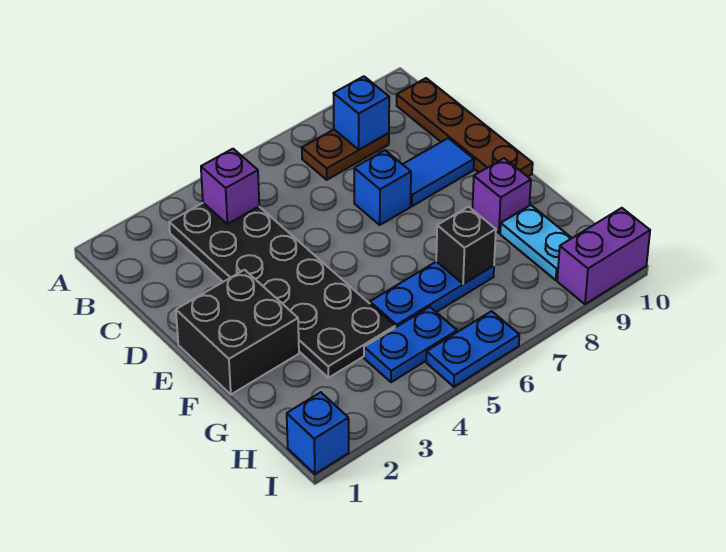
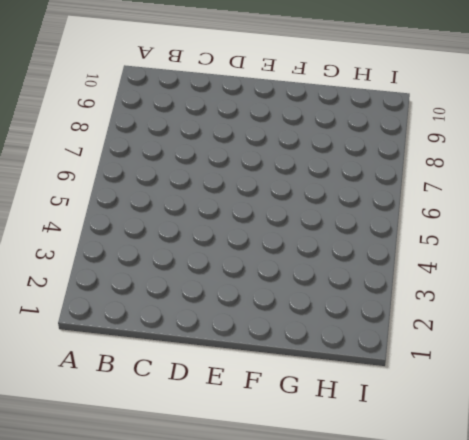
none -> black plate B3:G4 level 1
none -> brown plate B7:B8 level 1
none -> brown plate B10:E10 level 1

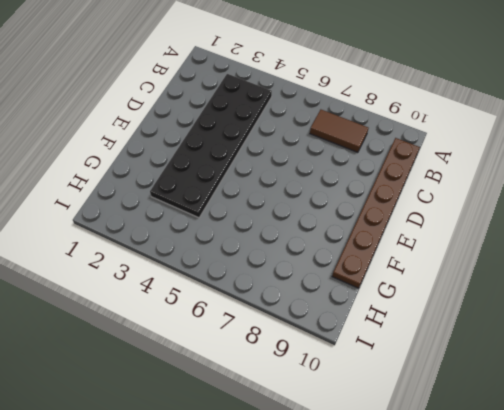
brown tile B7:B8 level 1 -> brown plate B7:B8 level 1
brown plate B10:G10 level 1 -> brown plate B10:E10 level 1
none -> blue brick D7 level 1
none -> blue tile D8:D9 level 1
none -> black brick E1:F2 level 1

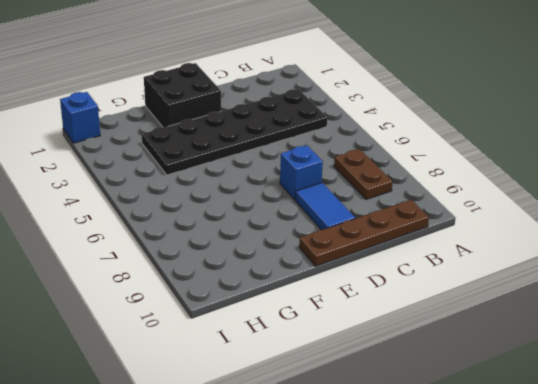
none -> purple brick F9 level 1
none -> blue plate G5:G7 level 1
none -> cyan plate G9:H9 level 1

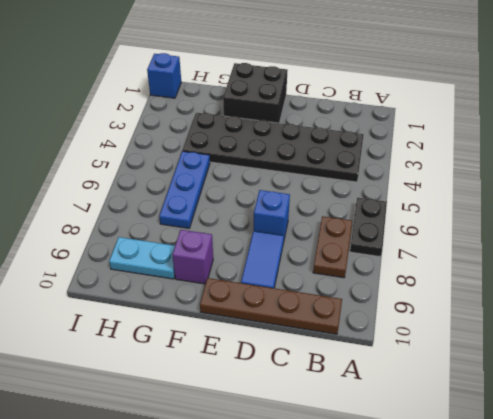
black plate A6:A7 level 1 -> none
none -> blue plate H4:H5 level 1
none -> blue plate I5:I6 level 1
none -> purple brick I9:I10 level 1

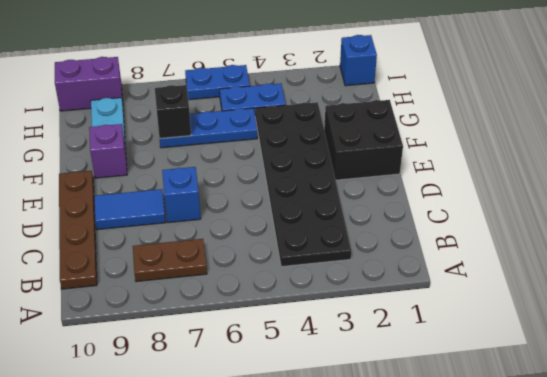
none -> purple brick B4 level 2
none -> blue brick B8 level 2

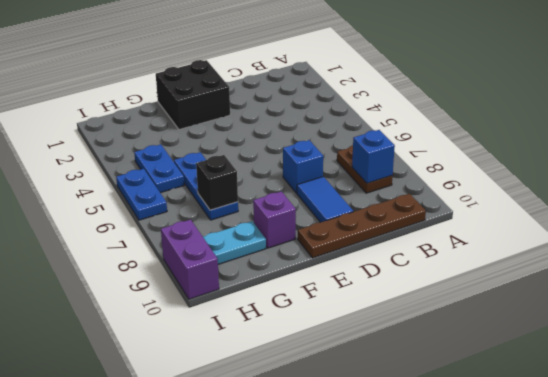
none -> black plate B3:G4 level 1
none -> blue brick I1 level 1
none -> purple brick B4 level 2

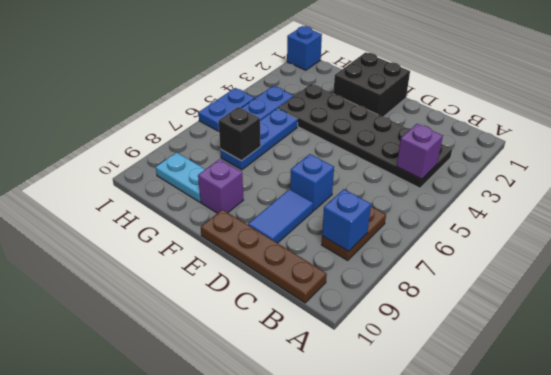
none -> purple brick I9:I10 level 1

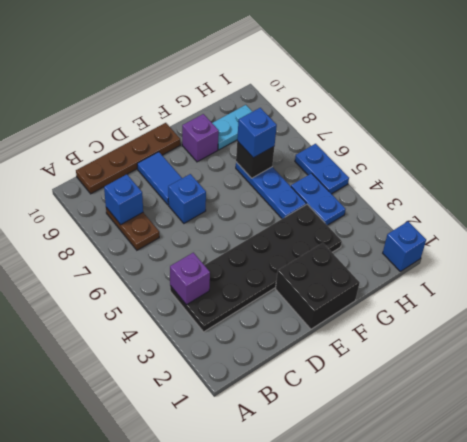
blue brick G7 level 3 -> none
none -> purple brick I9:I10 level 1

